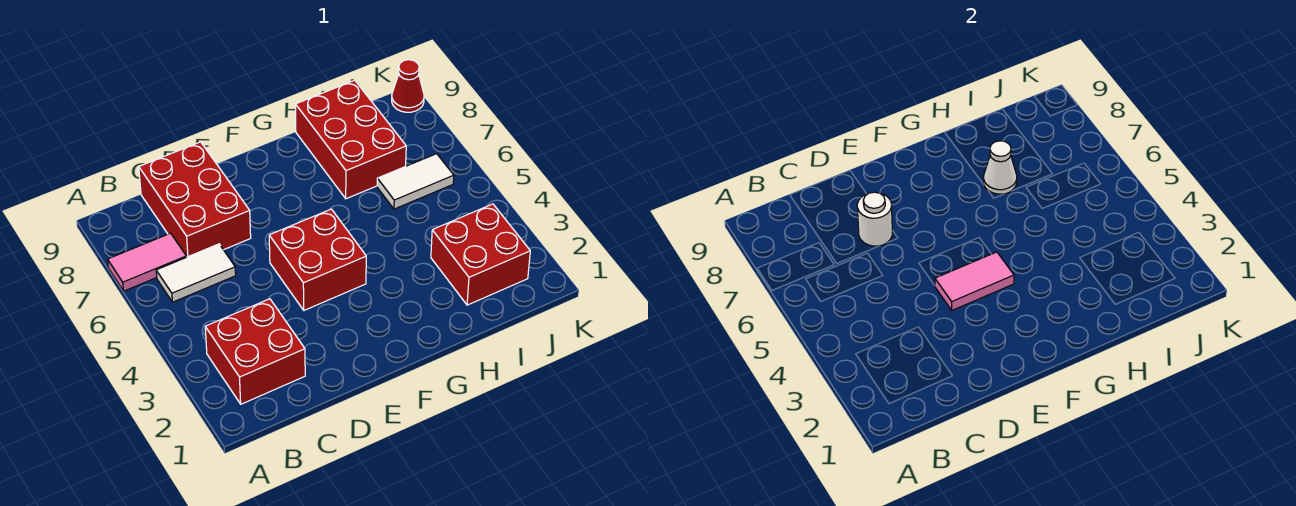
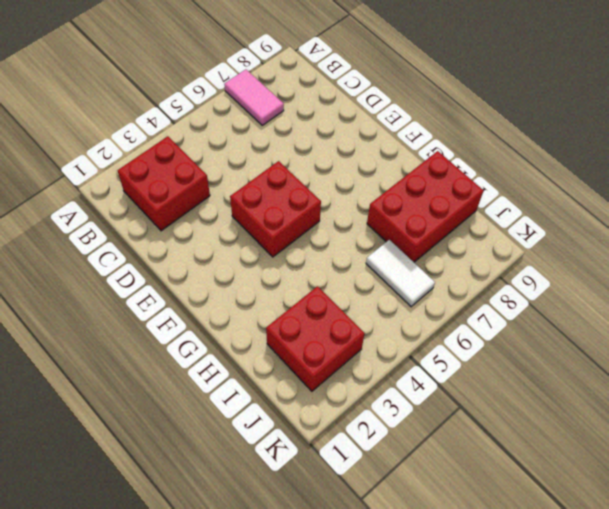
none -> white tile B6:C6 level 1
none -> red brick C7:D9 level 1
none -> red cone K9 level 1

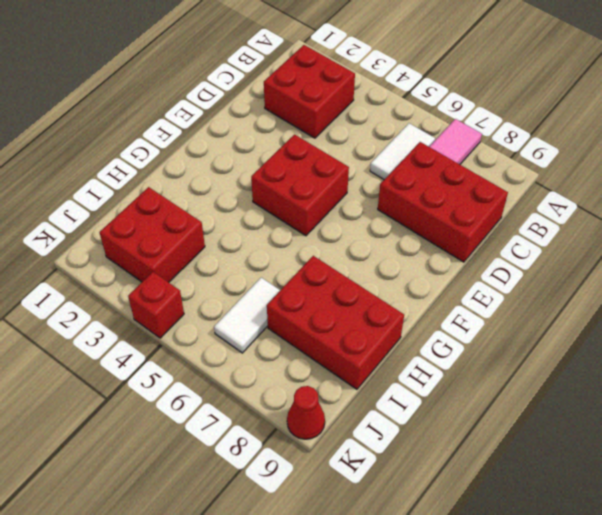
red brick K4 level 1 -> none
none -> white round brick D7 level 2
none -> pink tile E4:F4 level 2
none -> white cone H7 level 2

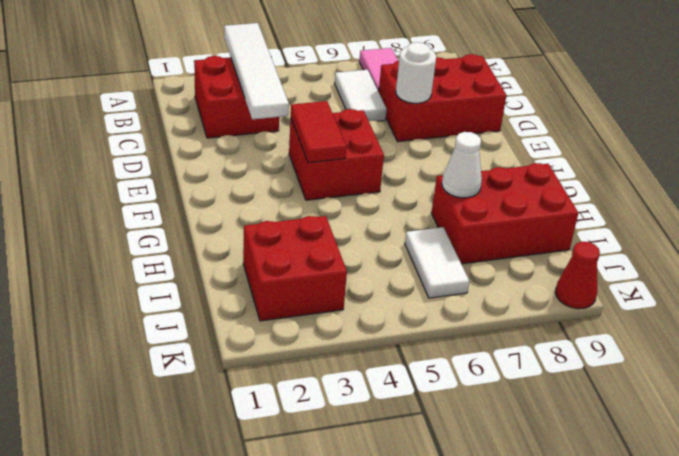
white tile A3:D3 level 2 -> none
red tile E4:F4 level 2 -> pink tile E4:F4 level 2

